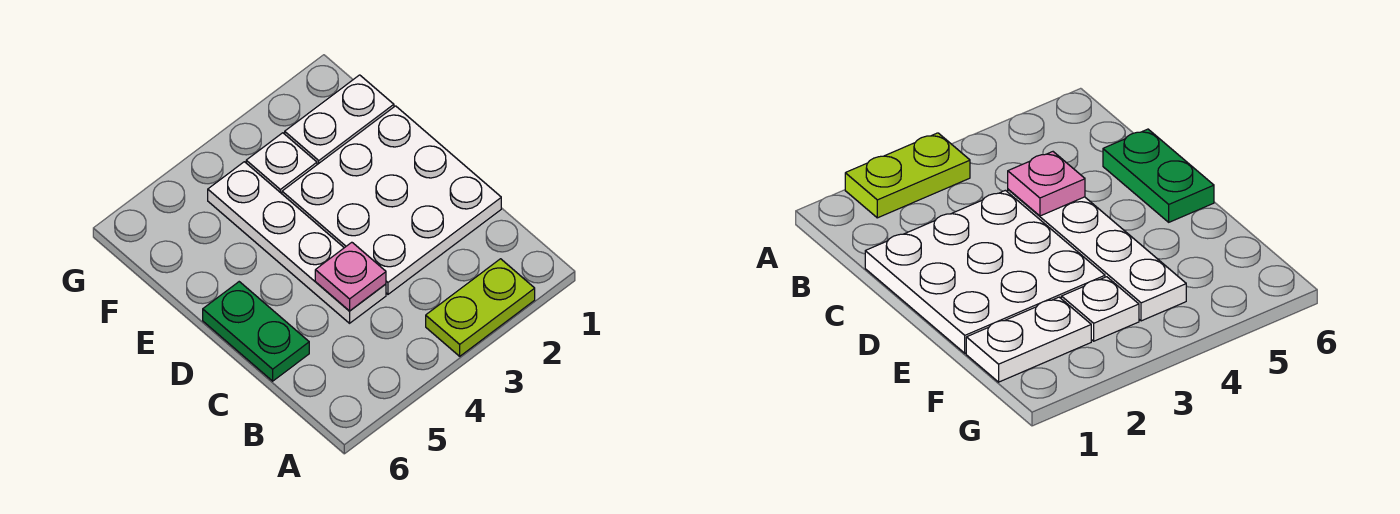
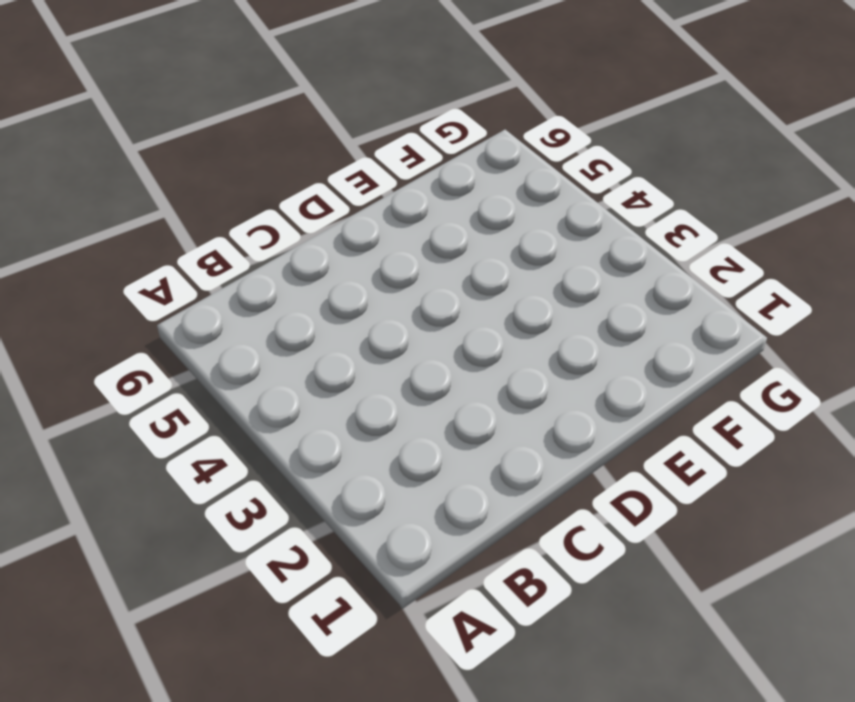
none -> lime plate A2:A3 level 1
none -> white plate C1:E3 level 1

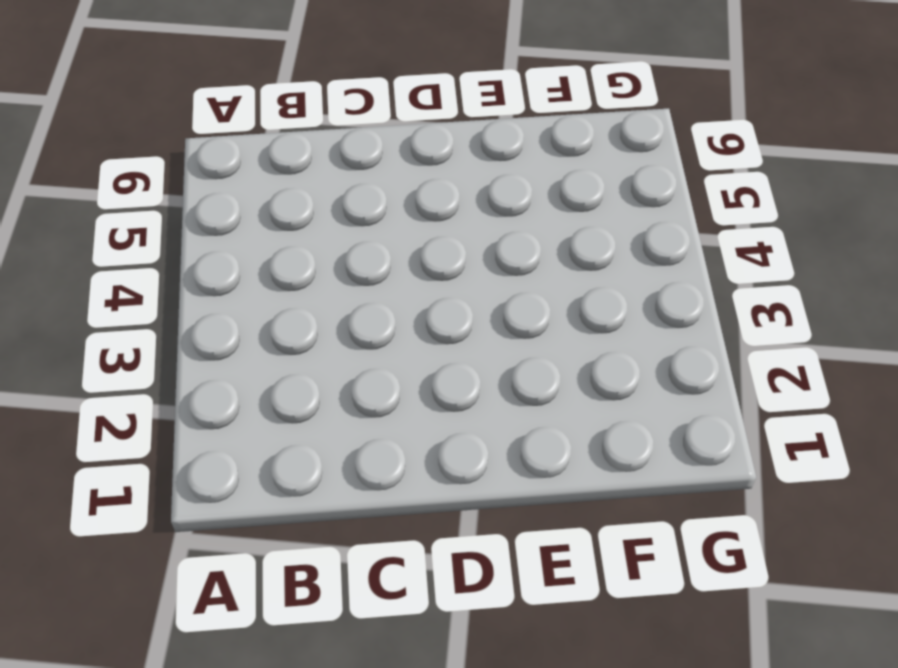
none -> lime plate A2:A3 level 1
none -> white plate C1:E3 level 1

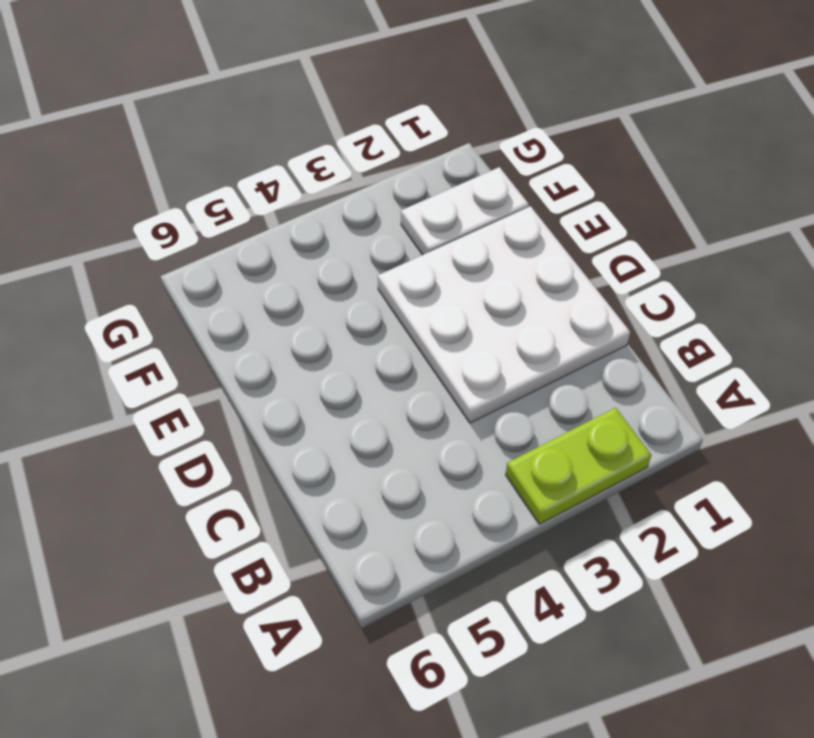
none -> white plate C4:F4 level 1
none -> green plate C6:D6 level 1

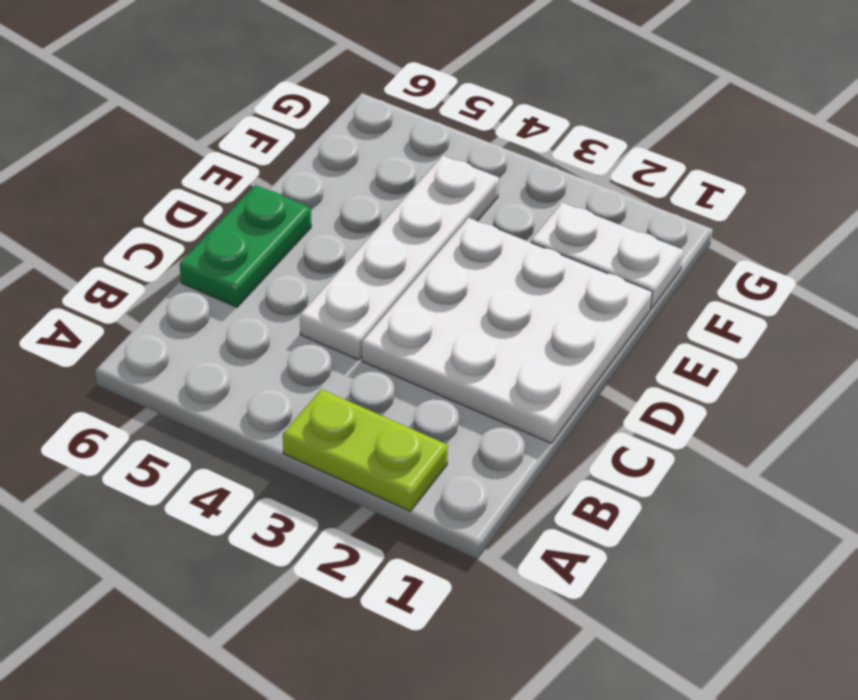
none -> white plate F3 level 1
none -> pink plate C4 level 2

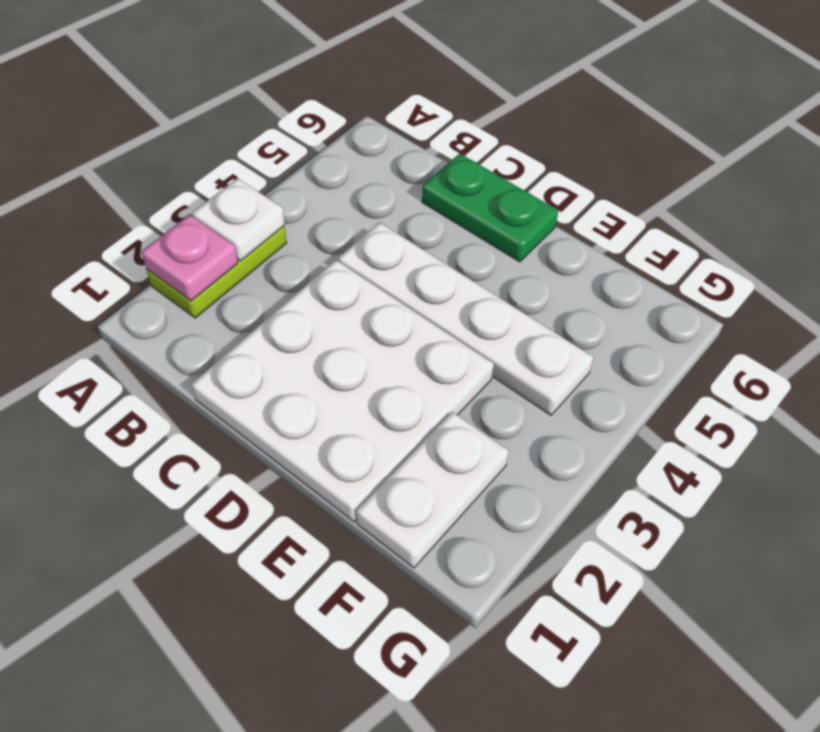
pink plate A2 level 2 -> pink plate C4 level 2
white plate A3 level 2 -> white plate F3 level 1

